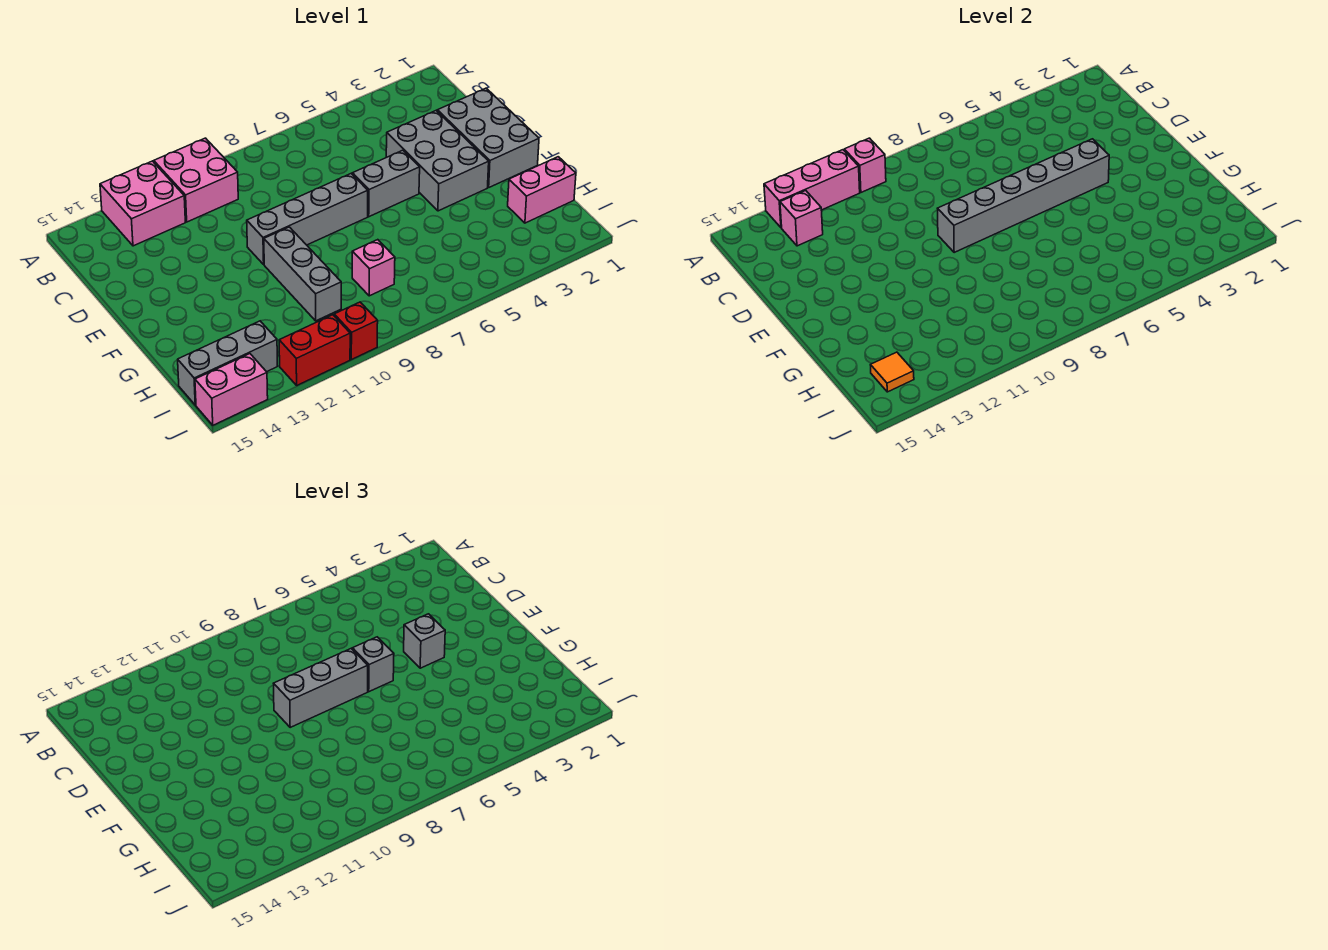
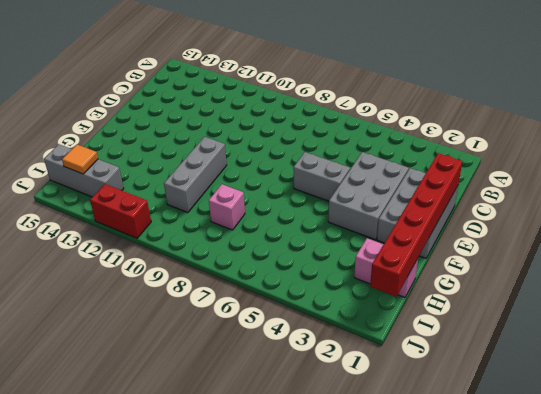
red brick D1:I1 level 2 -> none
none -> pink brick A10:B11 level 1
none -> pink brick A12:B13 level 1
none -> grey brick E7:E10 level 1

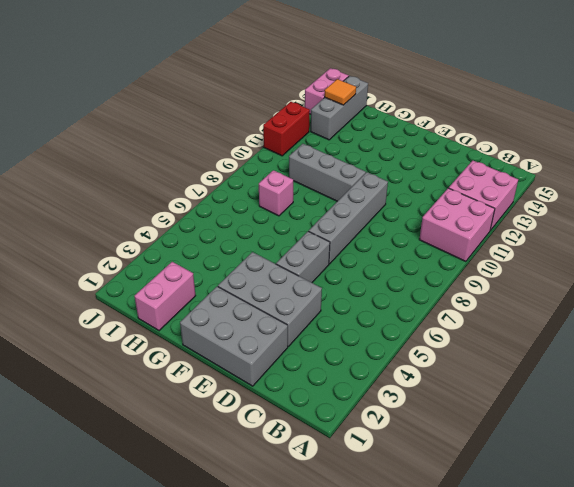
none -> red brick J10 level 1
none -> pink brick A10 level 2
none -> pink brick A11:A13 level 2

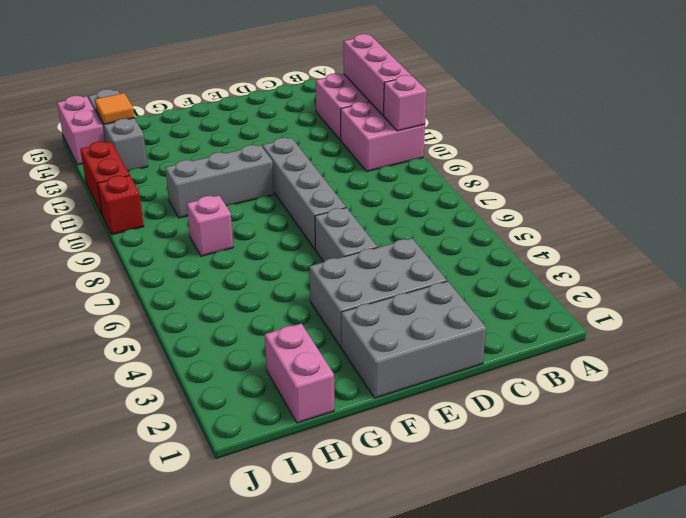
none -> pink brick B13 level 2
none -> grey brick E4:E9 level 2
none -> grey brick E4 level 3

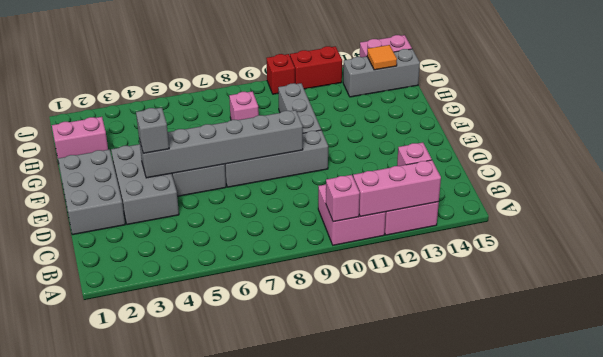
none -> grey brick E6 level 3
none -> grey brick E7:E9 level 3

